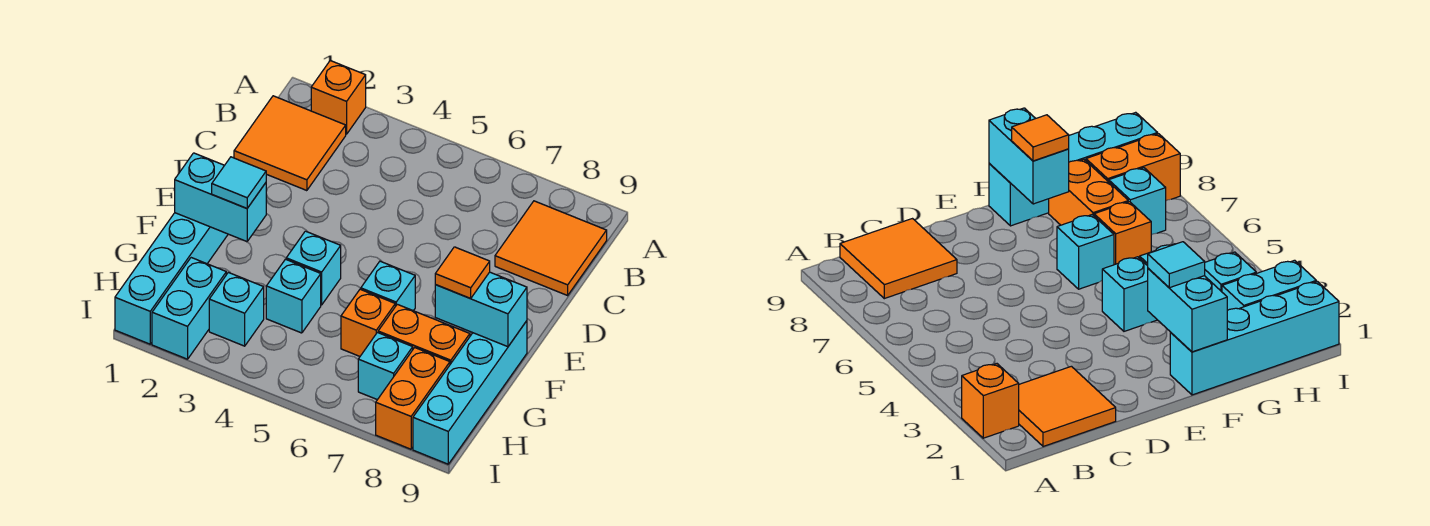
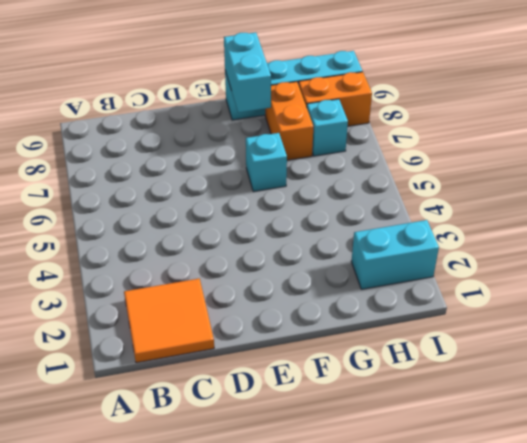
none -> orange brick A2 level 1
none -> orange tile B8:C9 level 1
none -> cyan brick F1:I1 level 1

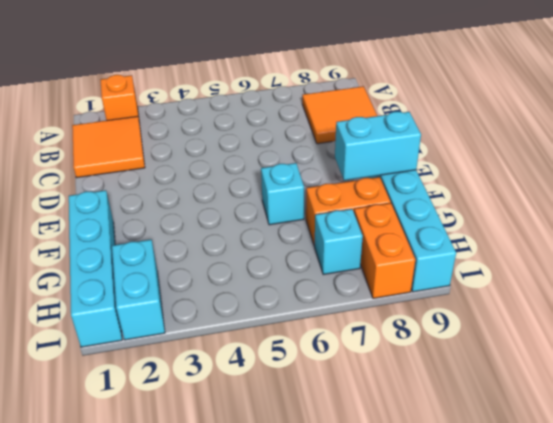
none -> cyan brick F4 level 1
none -> cyan brick G4 level 1
none -> orange brick G6 level 1

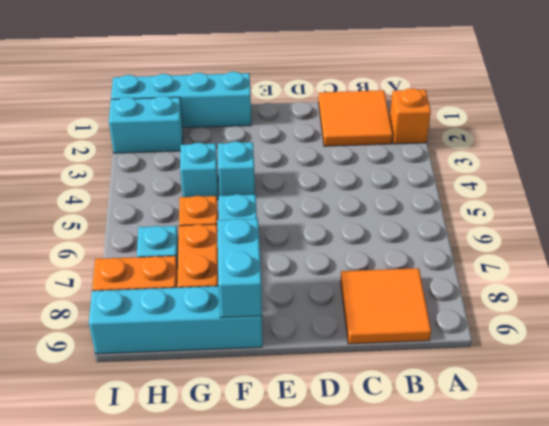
none -> cyan brick H3 level 1
none -> cyan brick F1:F2 level 2
none -> cyan tile F2 level 3

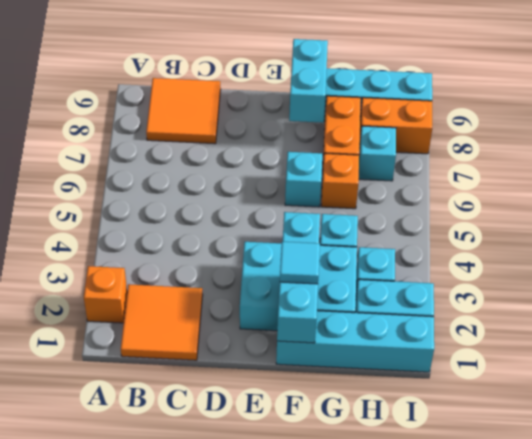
cyan brick E2:G3 level 1 -> none
none -> orange tile F8 level 3

